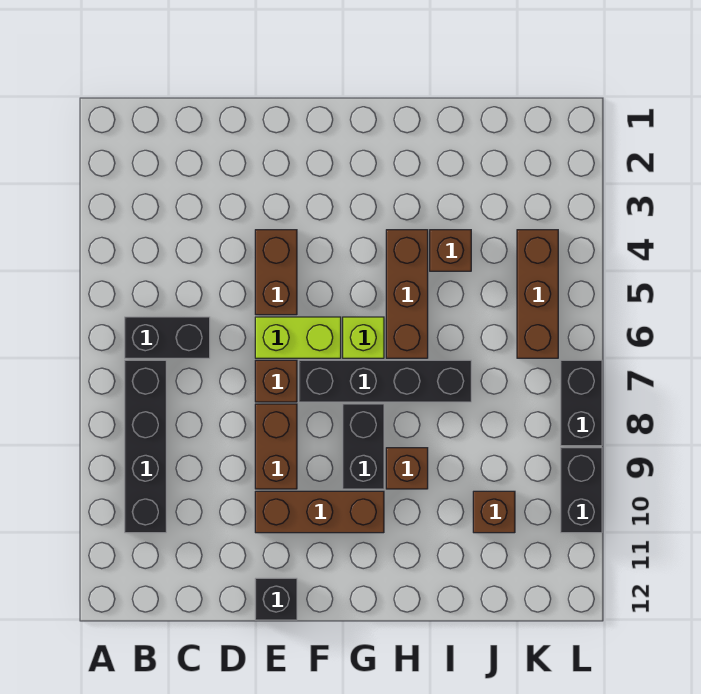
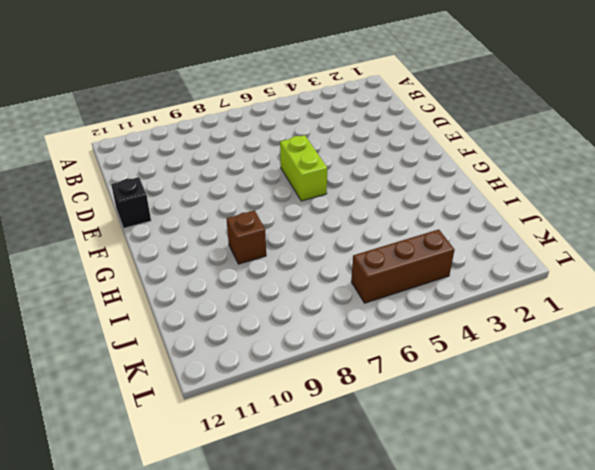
none -> black brick B6:C6 level 1
none -> black brick B7:B10 level 1
none -> brown brick E4:E5 level 1

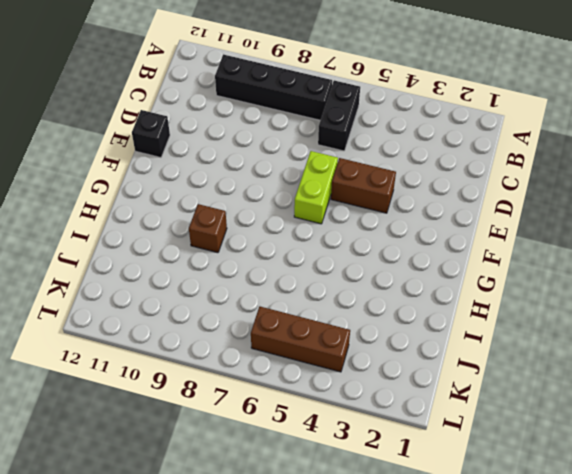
none -> brown brick E7 level 1
none -> brown brick E8:E9 level 1
none -> brown brick E10:G10 level 1

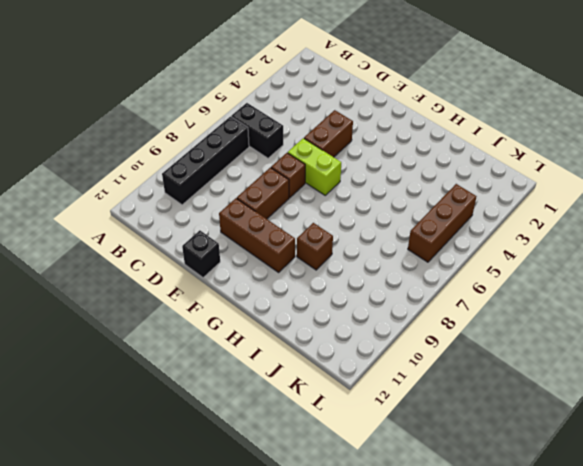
none -> black brick F7:I7 level 1
none -> lime brick G6 level 1
none -> black brick G8:G9 level 1

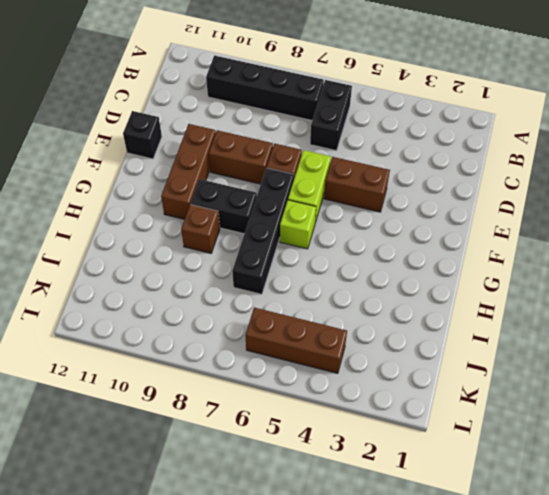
none -> brown brick H4:H6 level 1
none -> brown brick I4 level 1
none -> brown brick J10 level 1

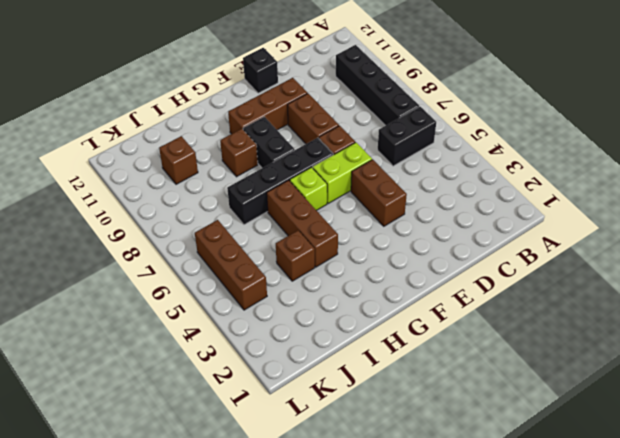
none -> black brick L7:L8 level 1
none -> black brick L9:L10 level 1

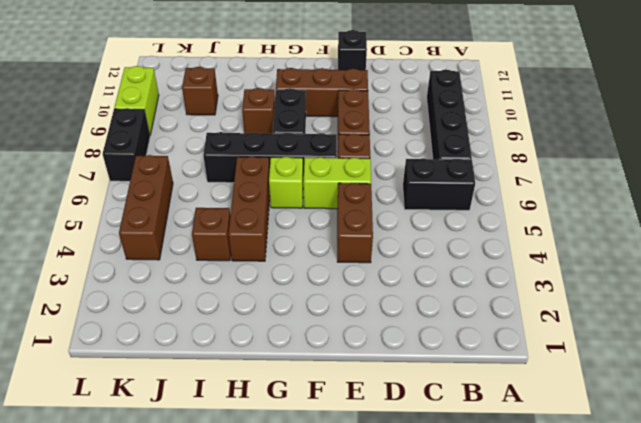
lime brick L9:L10 level 1 -> black brick L9:L10 level 1

